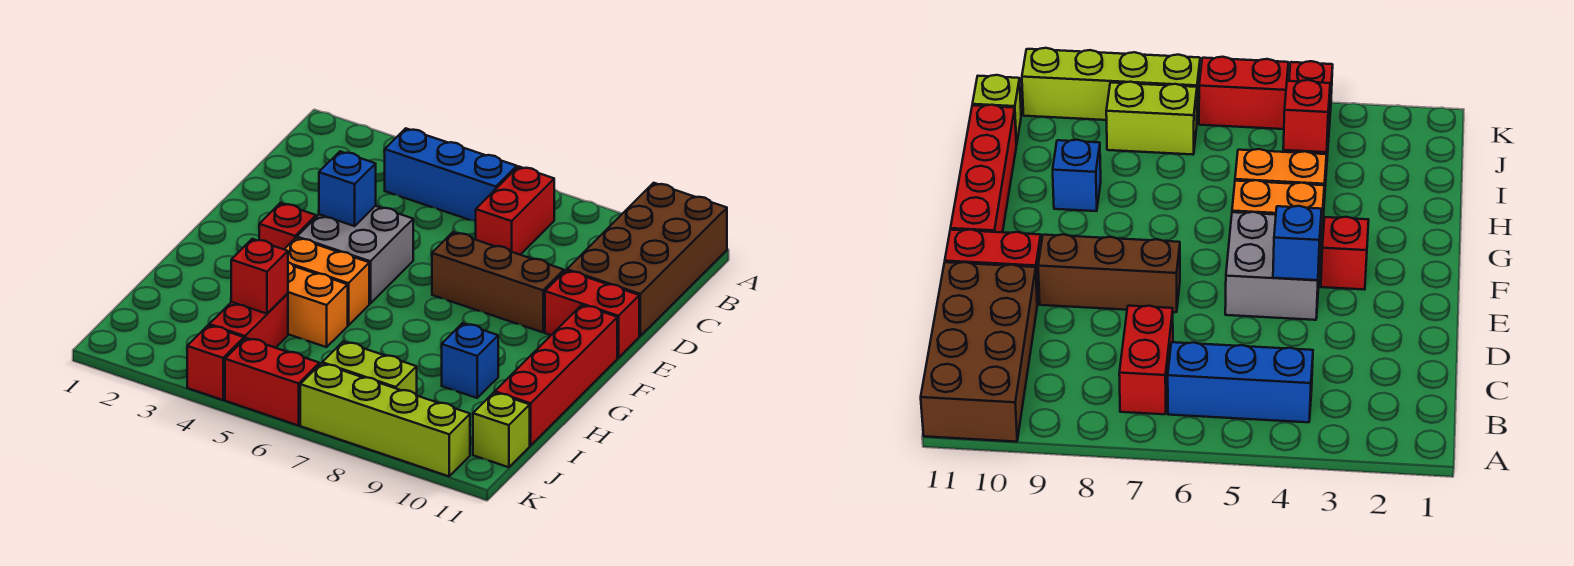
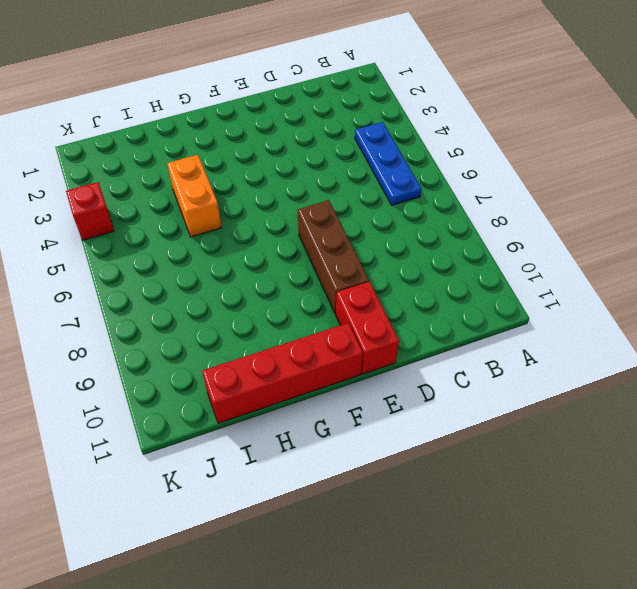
blue plate B4:B6 level 1 -> blue brick B4:B6 level 1
none -> brown brick A10:D11 level 1
none -> red brick B7:C7 level 1
none -> grey brick E4:F5 level 1

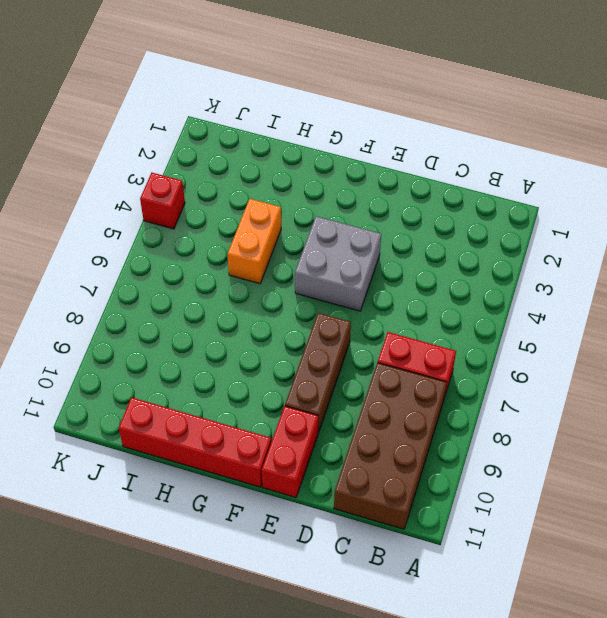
brown brick B8:C11 level 1 -> brown brick A10:D11 level 1
none -> blue brick B4:B6 level 1
none -> red brick F3 level 1
none -> orange brick G4:G5 level 1

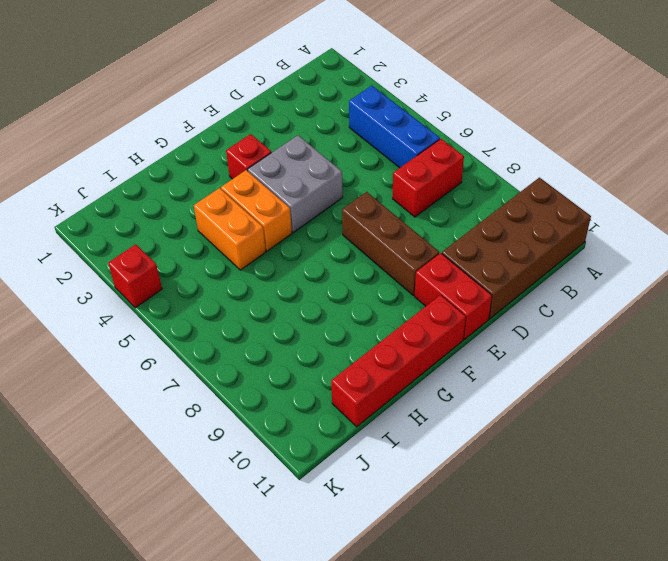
none -> blue brick H9 level 1
none -> red brick I4:J4 level 1
none -> lime brick J7:J8 level 1

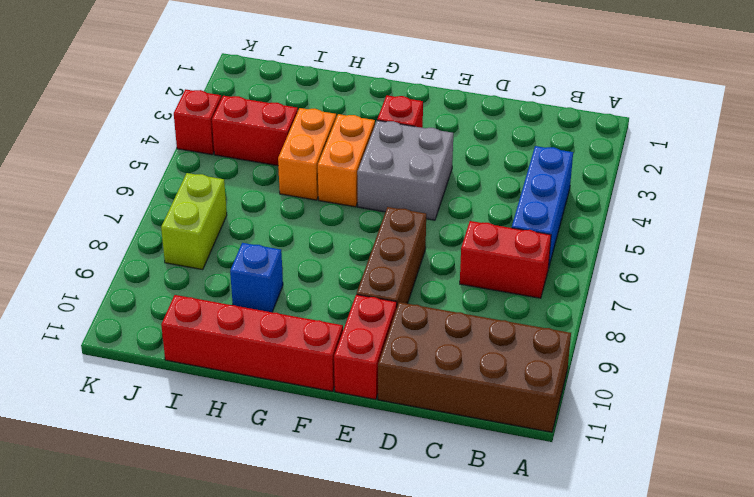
none -> lime brick J11 level 1
none -> red brick K5:K6 level 1
none -> lime brick K7:K10 level 1

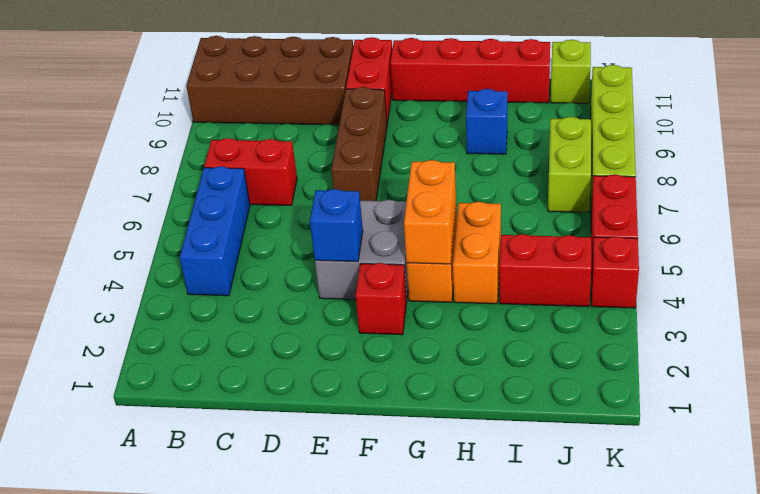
orange brick G4:G5 level 2 -> none
none -> red brick I4 level 2

